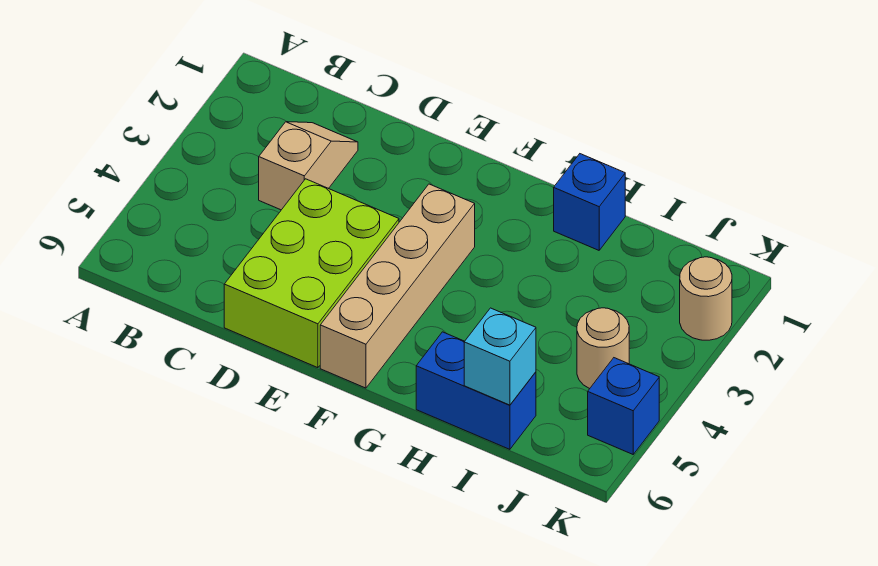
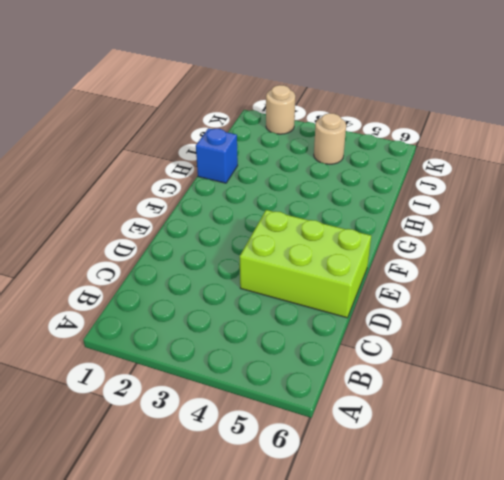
none -> tan slope C2:C3 level 1 top 3
none -> tan brick F3:F6 level 1

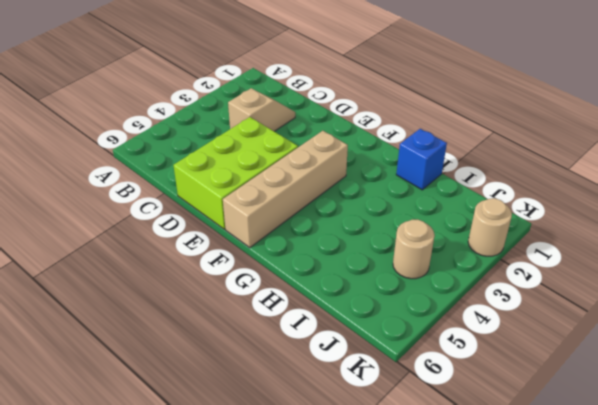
none -> blue brick H6:I6 level 1
none -> blue brick K5 level 1

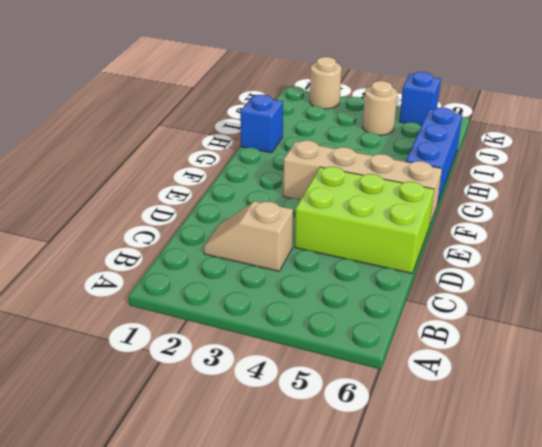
blue brick G6:I6 level 1 -> blue brick H6:I6 level 1
none -> cyan brick I6 level 2

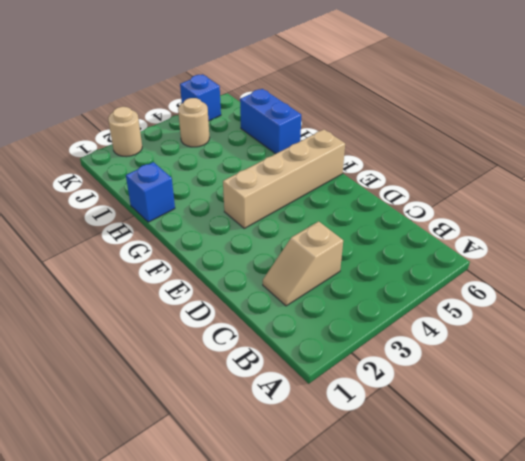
none -> lime brick D4:E6 level 1
none -> cyan brick I6 level 2

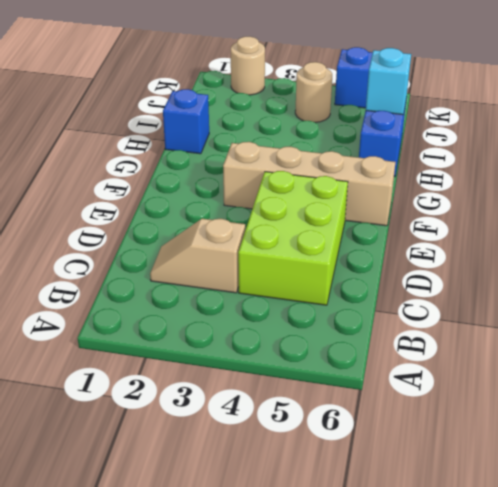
lime brick C4:E5 level 1 -> lime brick D4:E6 level 1

